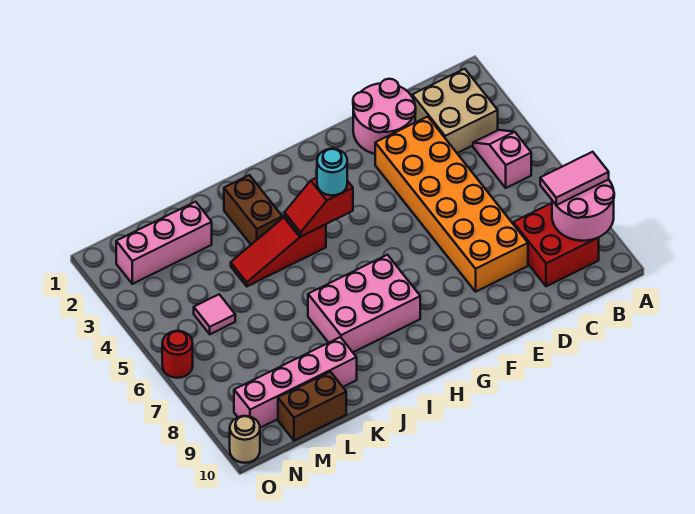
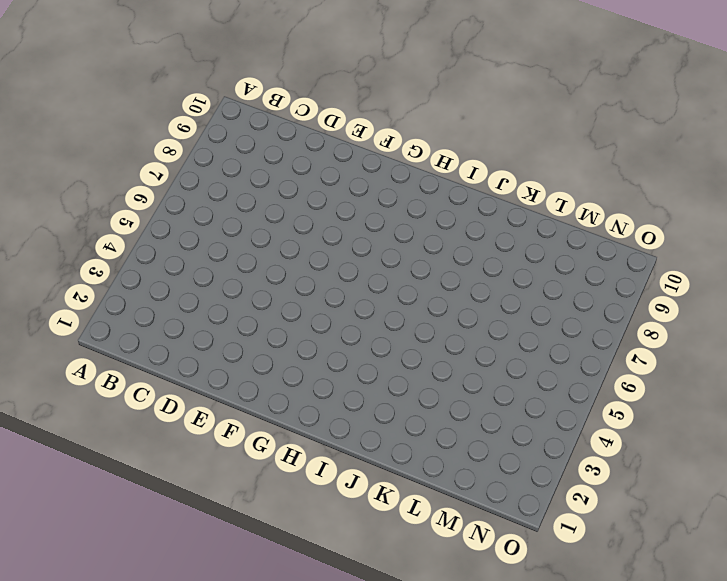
none -> tan brick B2:C3 level 1
none -> pink slope B4:B5 level 1 top 5
none -> red brick B8:C9 level 1

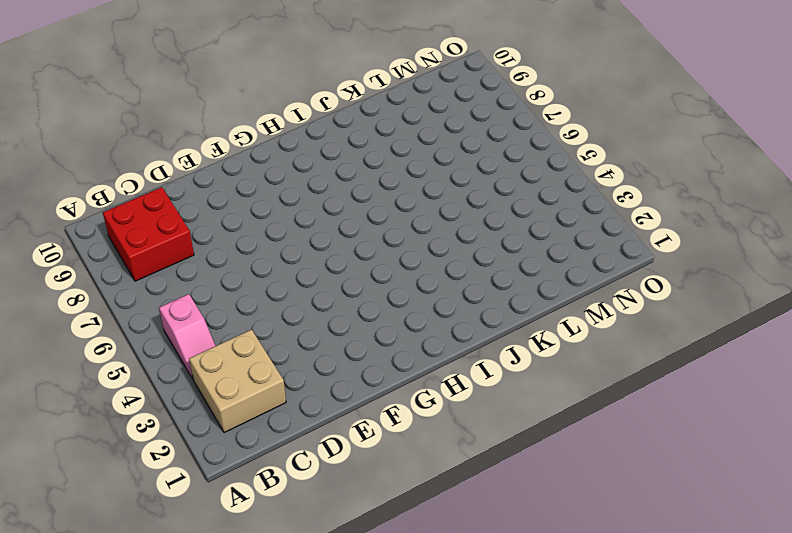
none -> pink round brick D1:E2 level 1
none -> orange brick D3:E8 level 1
none -> pink brick H7:J8 level 1

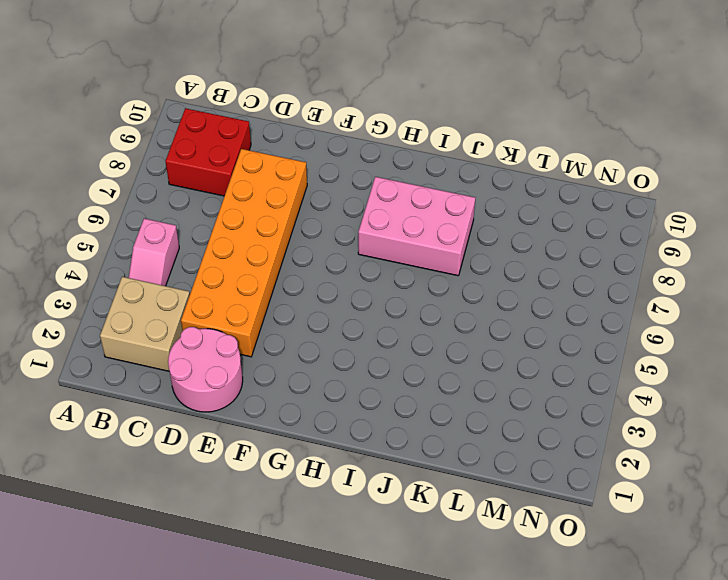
none -> red slope I4:K4 level 1 top I
none -> brown brick J2:J3 level 1
none -> pink brick K9:N9 level 1

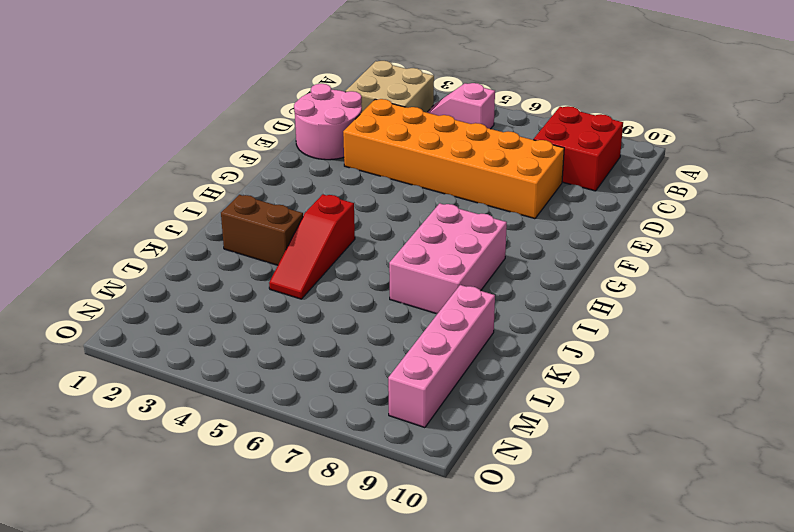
none -> pink brick L2:N2 level 1
none -> brown brick L10:M10 level 1
none -> pink tile M5 level 1

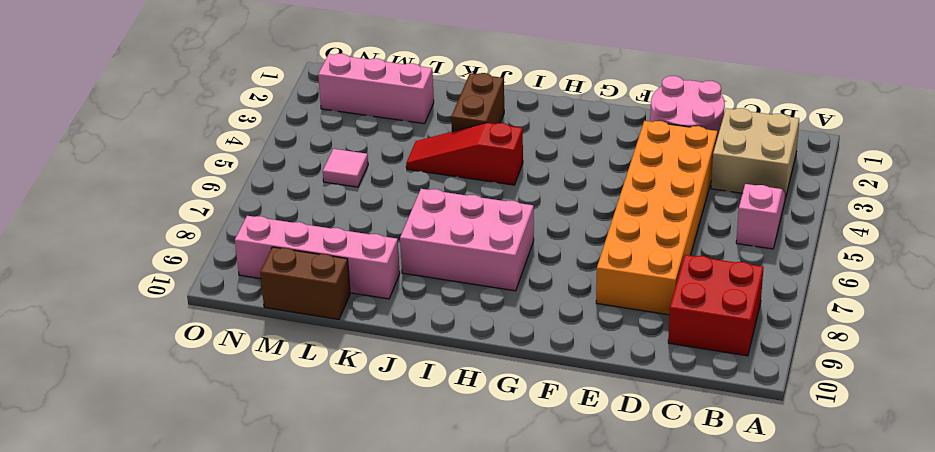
none -> red round brick O6 level 1
none -> tan round brick O10 level 1
none -> pink round brick A8:B9 level 2

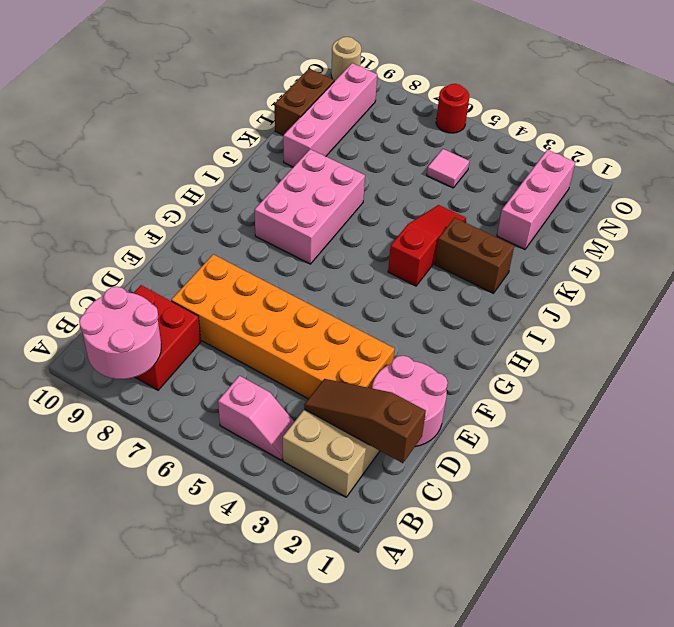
brown slope C1:C3 level 2 top 1 -> none
none -> red slope H4:I4 level 2 top H
none -> pink tile A8:B8 level 3
none -> cyan round brick H4 level 3

